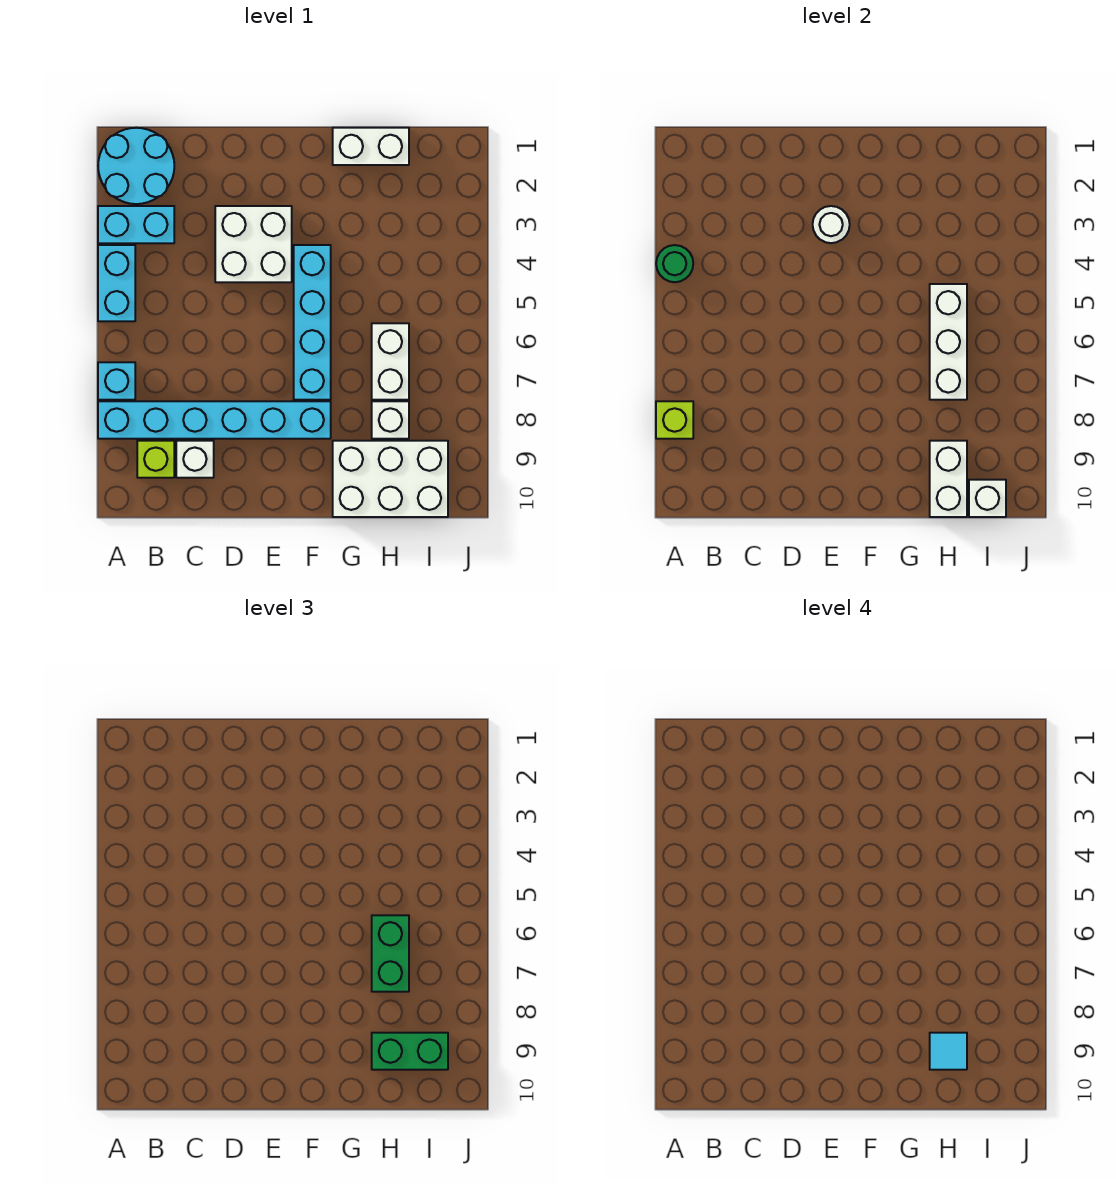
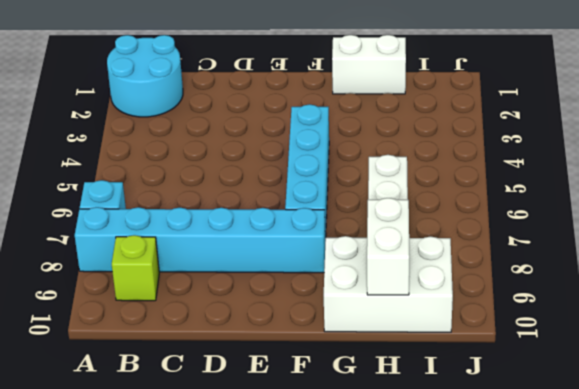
none -> cyan brick A3:B3 level 1
none -> cyan brick A4:A5 level 1
none -> white brick C9 level 1

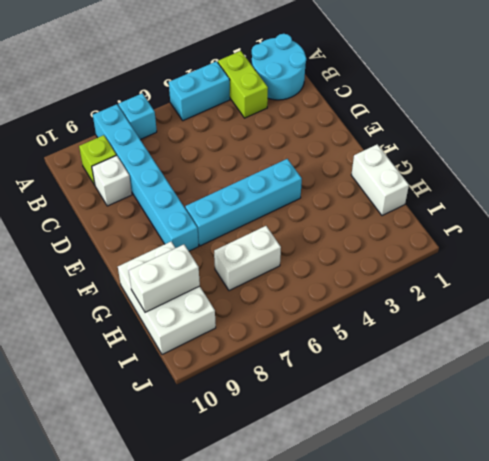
lime brick A3:B3 level 1 -> cyan brick A3:B3 level 1
none -> white brick D3:E4 level 1
none -> white brick H8 level 1
none -> green round brick A4 level 2

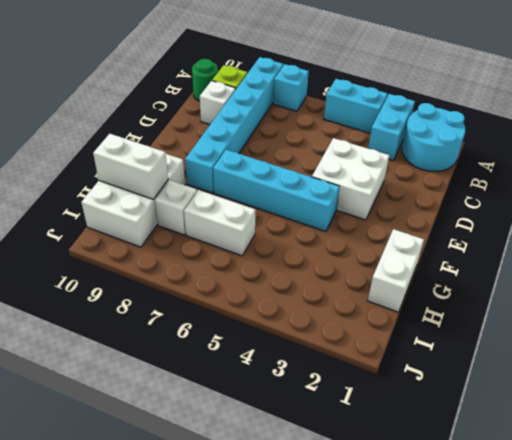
green round brick B10 level 1 -> green round brick A4 level 2
none -> lime brick A8 level 2
none -> white round brick E3 level 2
none -> white brick H5:H7 level 2

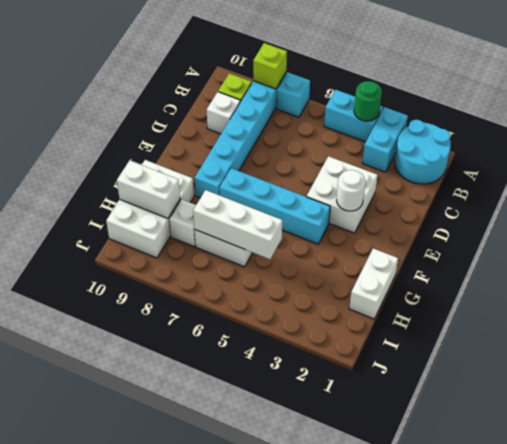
none -> white brick I10 level 2
none -> green brick H6:H7 level 3
none -> green brick H9:I9 level 3

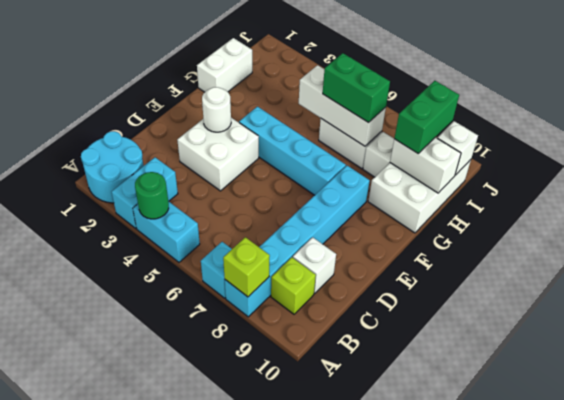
none -> cyan tile H9 level 4

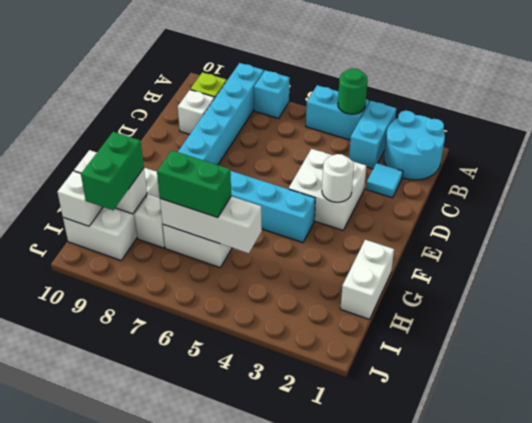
cyan tile C2 level 1 -> cyan tile H9 level 4
none -> lime brick A8 level 2

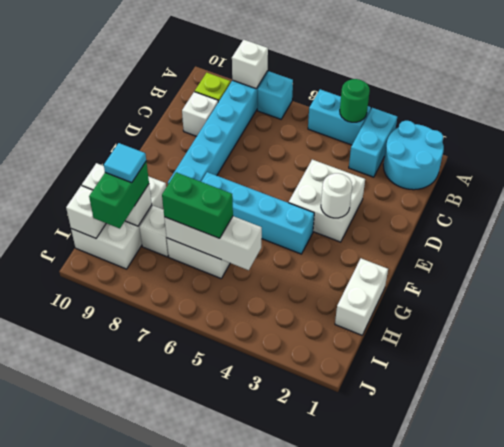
white brick A8 level 2 -> lime brick A8 level 2

